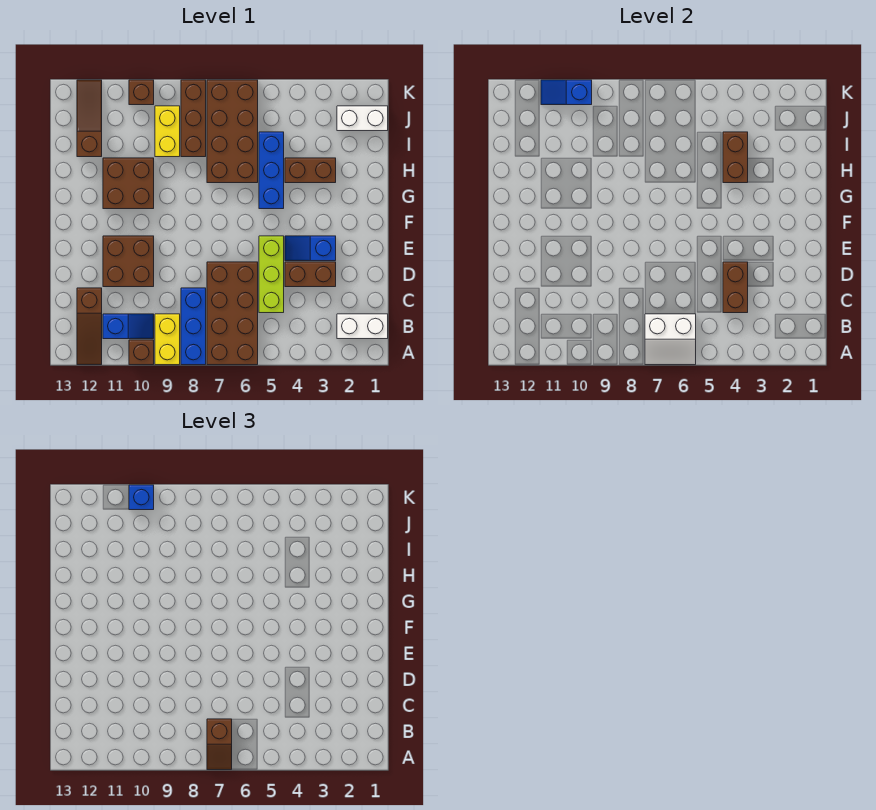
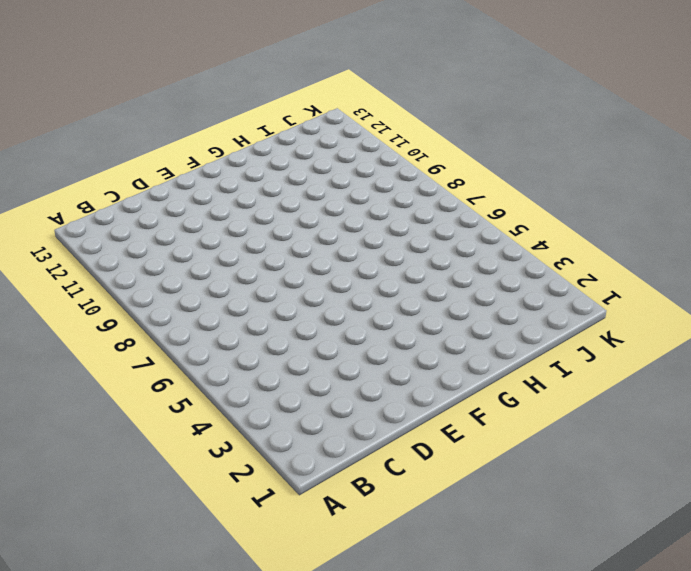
none -> brown brick A6:D7 level 1
none -> blue brick A8:C8 level 1
none -> yellow brick A9:B9 level 1

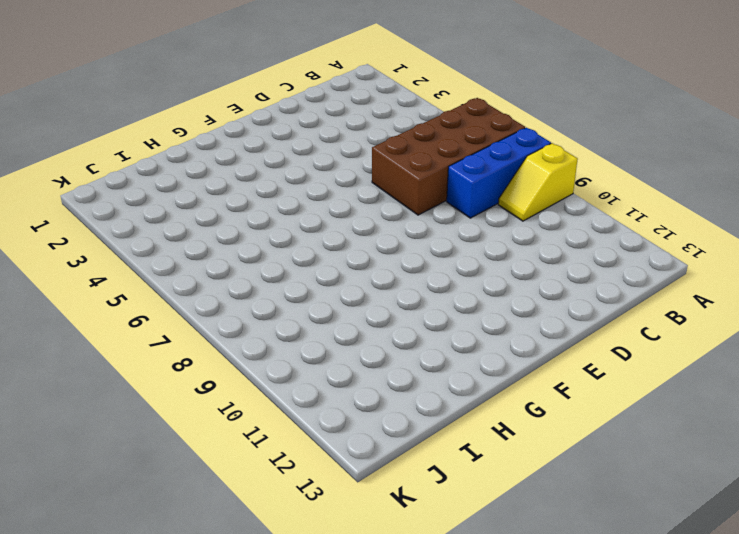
yellow slope A9:B9 level 1 top A -> yellow brick A9:B9 level 1
none -> brown brick A10 level 1
none -> brown slope A12:C12 level 1 top C
none -> white brick B1:B2 level 1

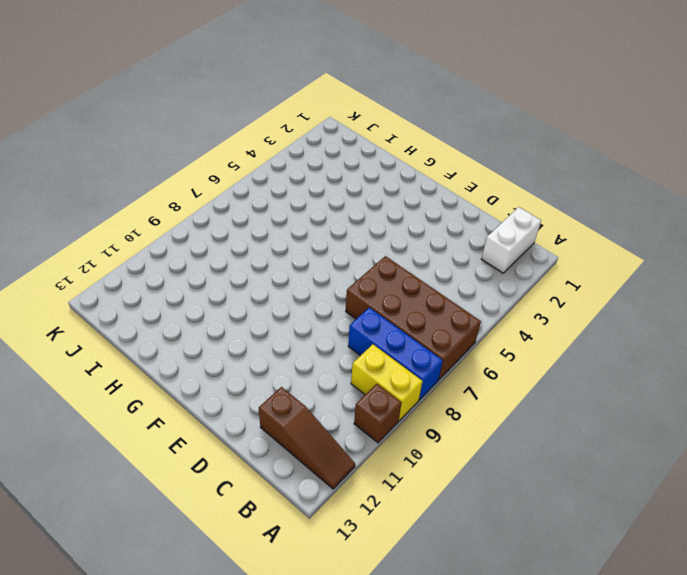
none -> blue slope B10:B11 level 1 top 11
none -> lime brick C5:E5 level 1
none -> brown brick D3:D4 level 1

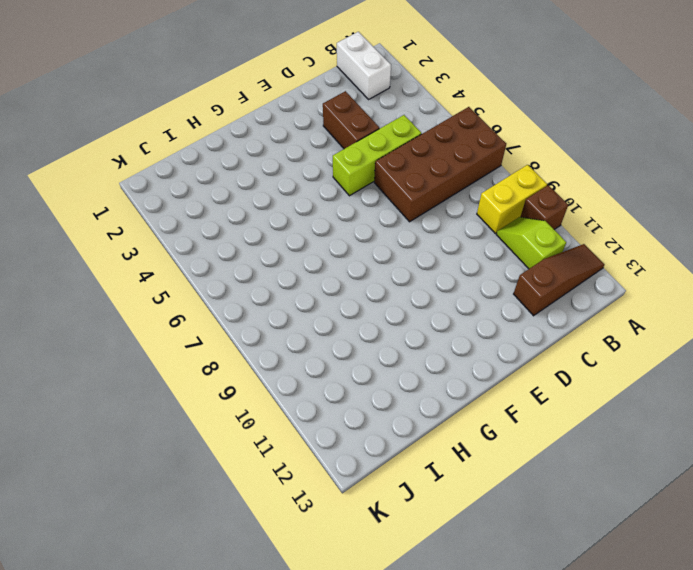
lime slope B10:B11 level 1 top 11 -> blue slope B10:B11 level 1 top 11
none -> blue brick A8:C8 level 1
none -> brown brick D10:E11 level 1
none -> blue slope E3:E4 level 1 top 3

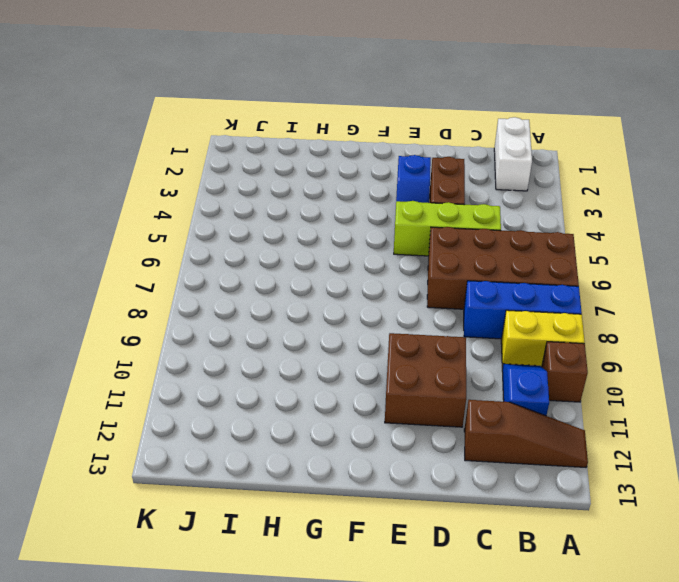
none -> blue brick G5:I5 level 1
none -> brown brick G10:H11 level 1
none -> brown brick H3:H4 level 1

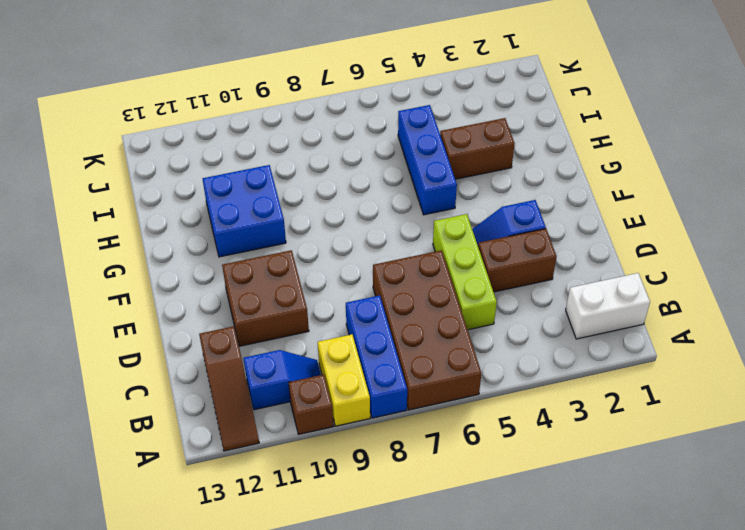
blue brick G10:H11 level 1 -> brown brick G10:H11 level 1
none -> brown brick H6:K7 level 1
none -> brown brick I8:K8 level 1
none -> yellow brick I9:J9 level 1

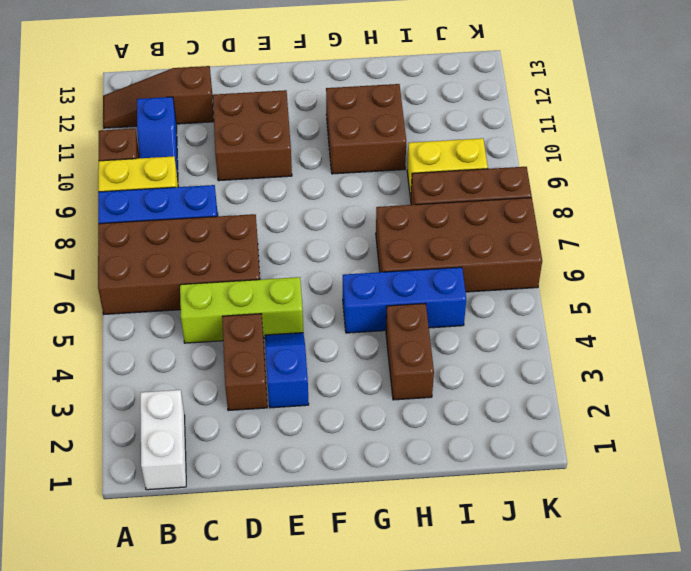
none -> brown slope I12:K12 level 1 top I
none -> white brick J1:J2 level 1
none -> brown brick K10 level 1

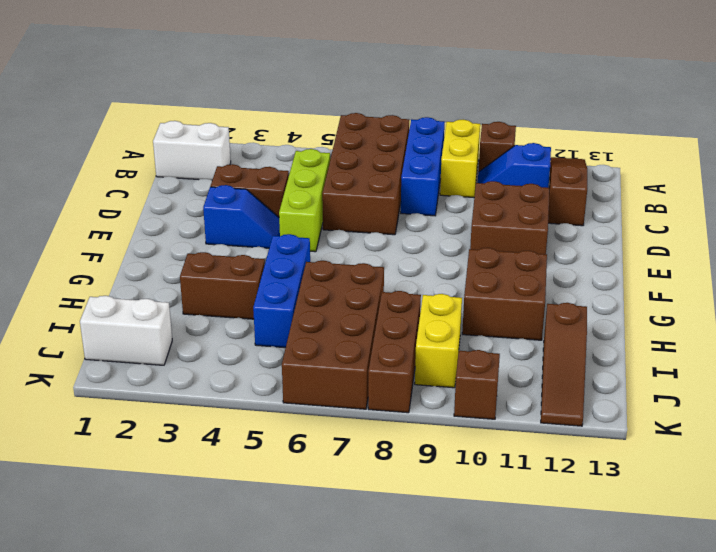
none -> white slope A6:B7 level 2 top B
none -> brown brick C4:D4 level 2
none -> brown brick H4:I4 level 2

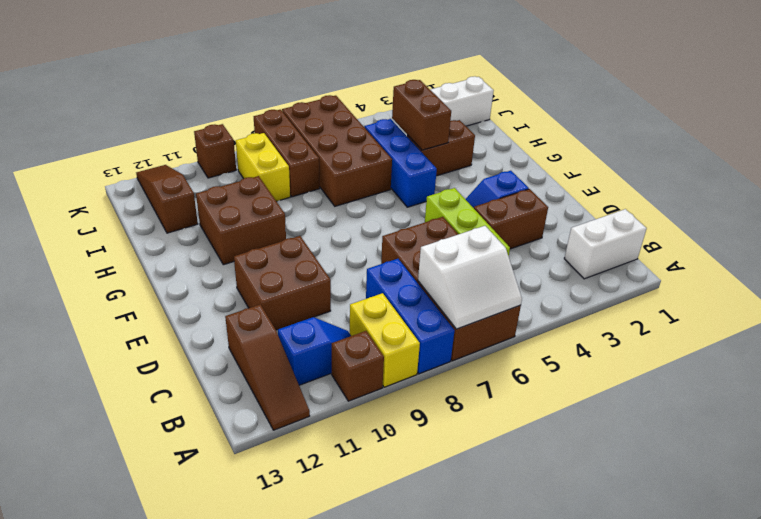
none -> brown brick C4:D4 level 2
none -> blue slope K10:K11 level 2 top 10
none -> brown slope A7:B7 level 3 top B

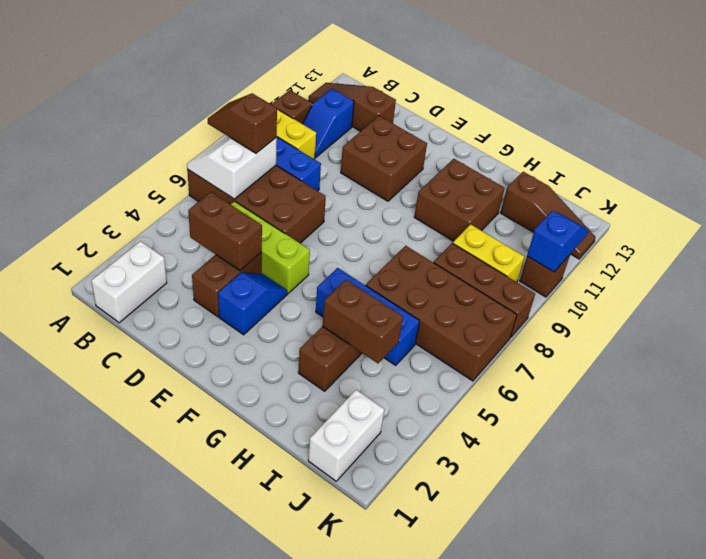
none -> blue brick K10 level 3

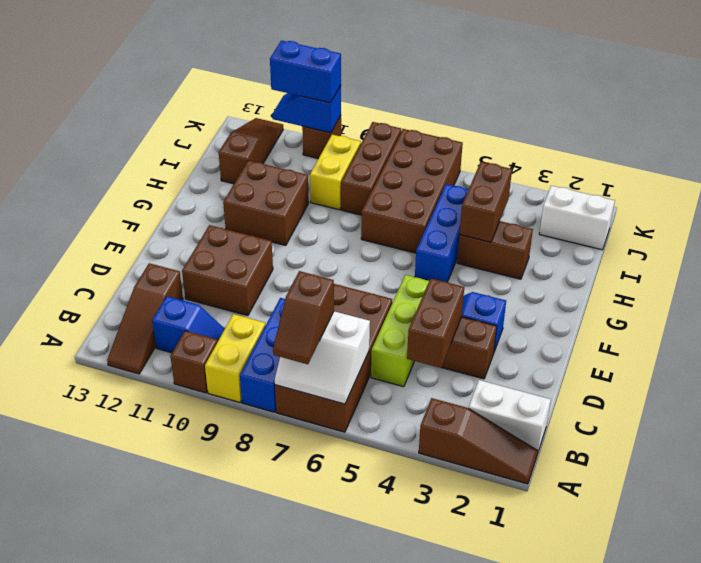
brown slope A1:A3 level 1 top 3 -> none
blue brick K10:K11 level 3 -> blue brick K10 level 3

